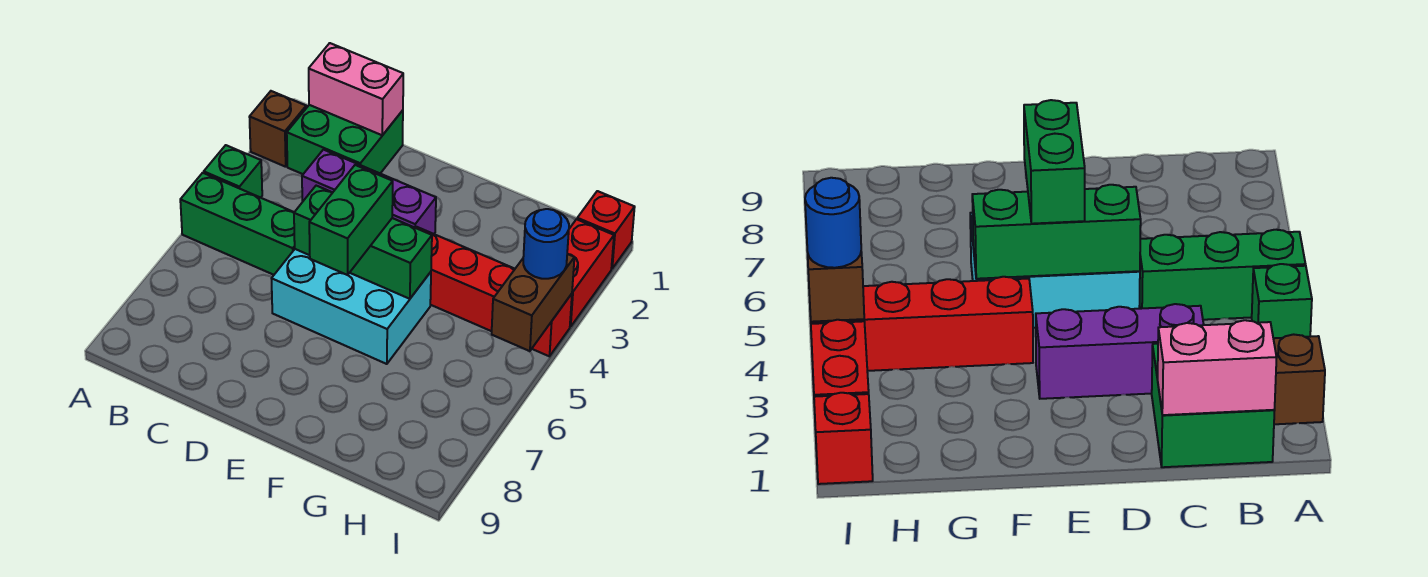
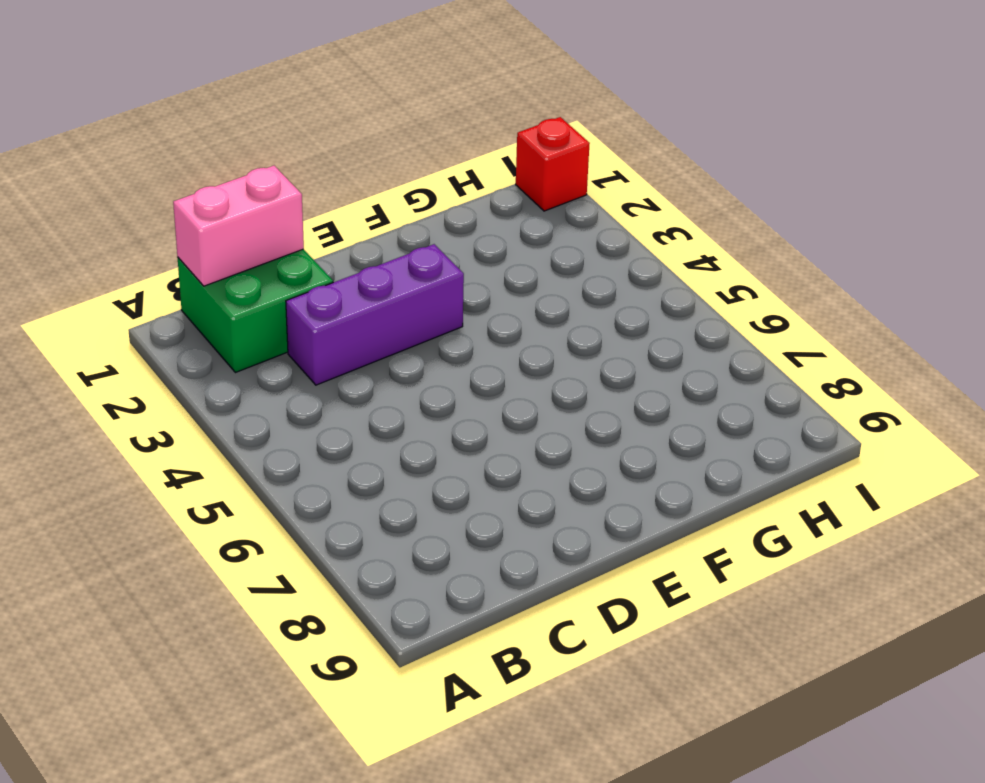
none -> brown brick A2 level 1
none -> green brick A4 level 1
none -> green brick A5:C5 level 1

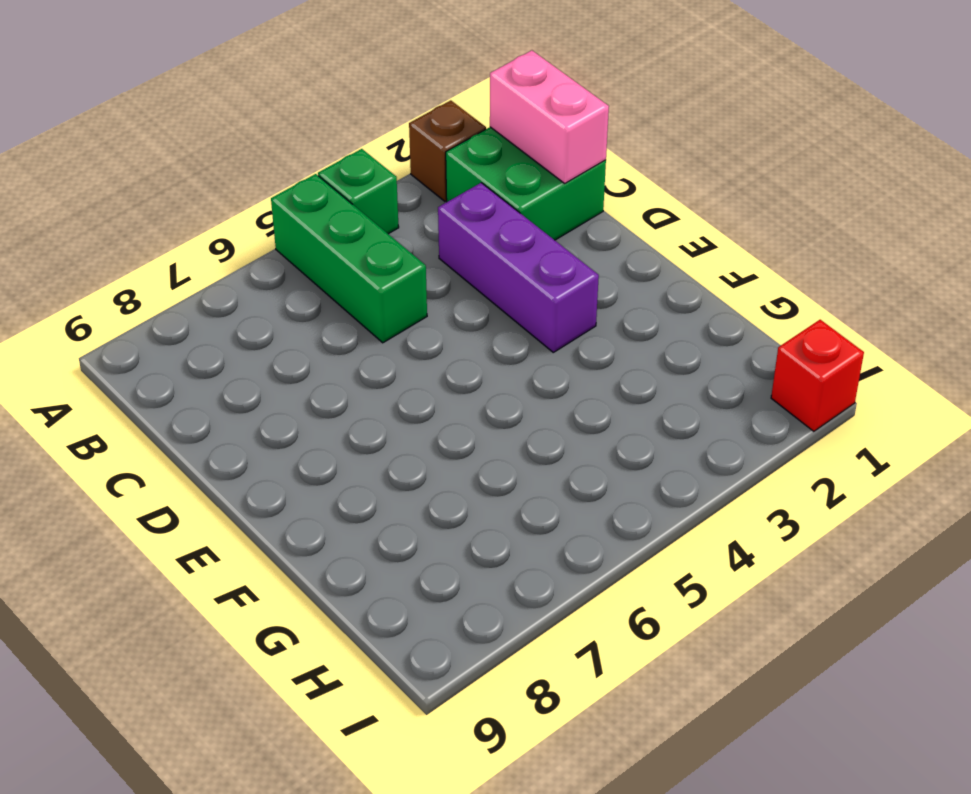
none -> cyan brick D5:F6 level 1
none -> red brick F4:I4 level 1
none -> red brick I2:I3 level 1

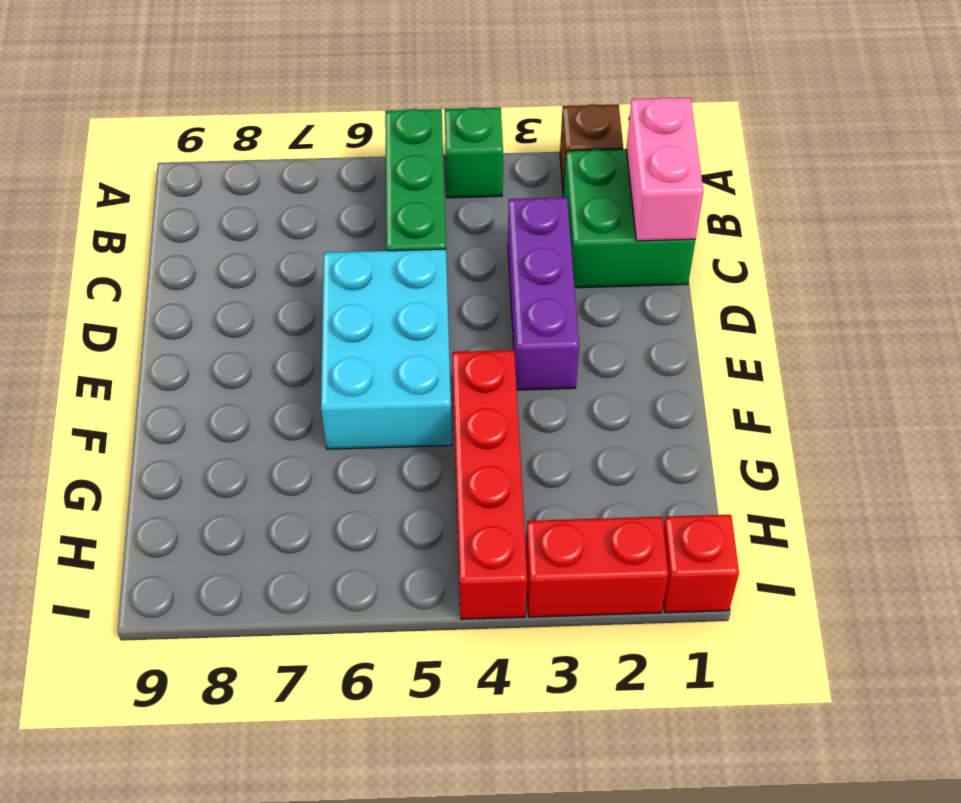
none -> green brick D5:F5 level 2
none -> brown brick I4:I5 level 2
none -> green brick E5:E6 level 3

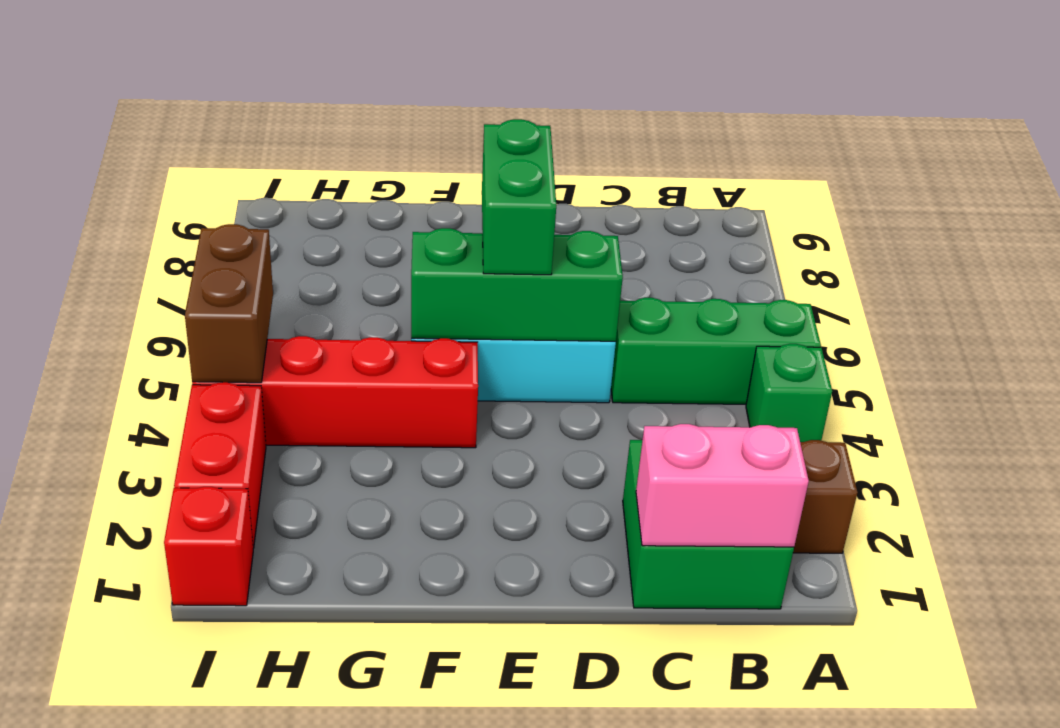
none -> purple brick C3:E3 level 1
none -> blue round brick I4 level 3

